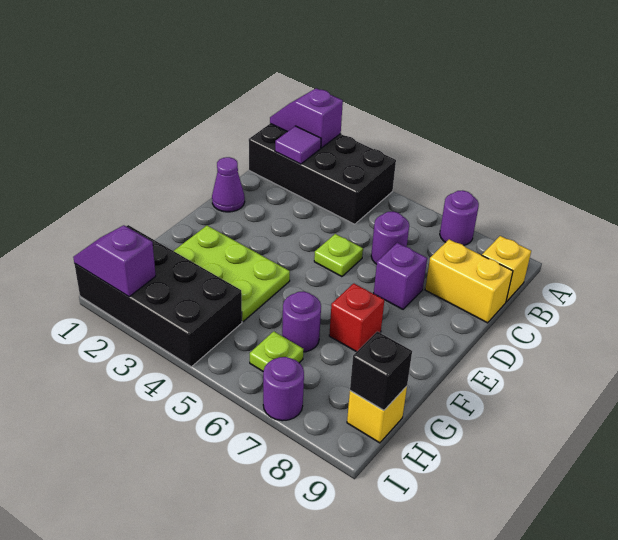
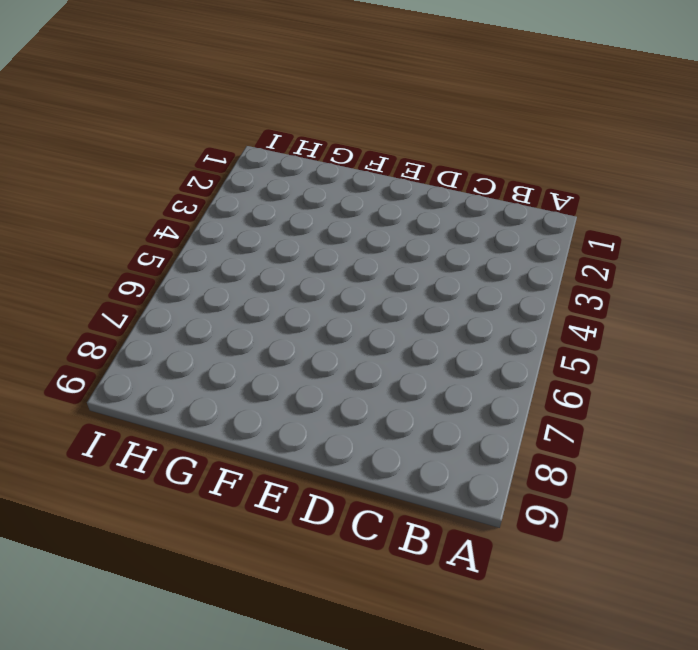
none -> black brick A1:B4 level 1
none -> purple round brick A7 level 1
none -> yellow brick B9 level 1

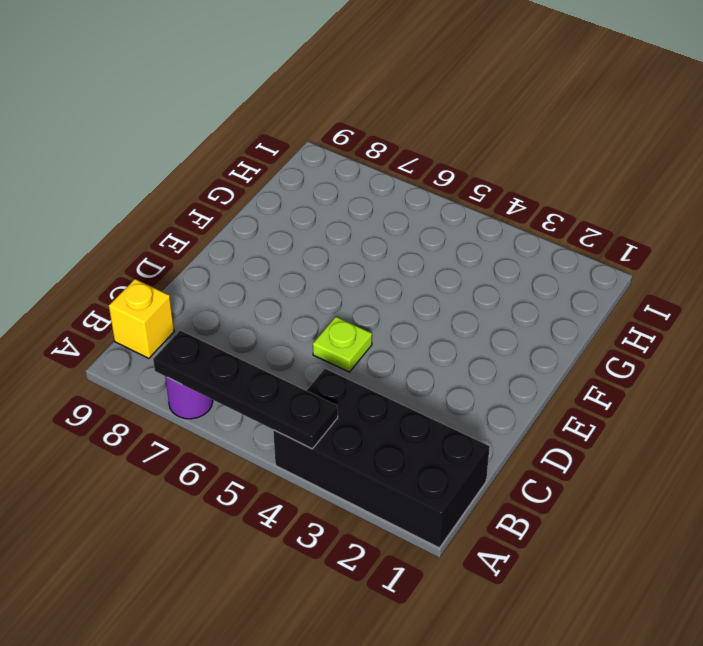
black plate A4:A7 level 2 -> none
none -> purple round brick C6 level 1
none -> yellow brick C8:C9 level 1
none -> purple cone D1 level 1

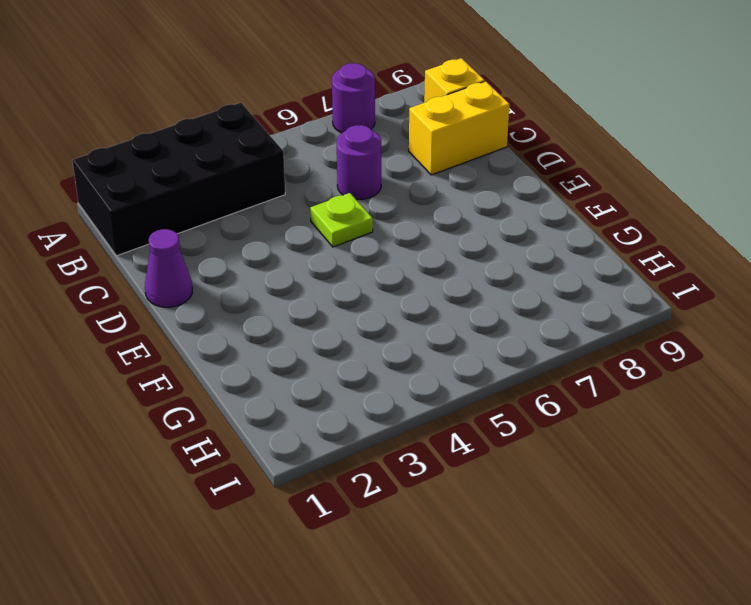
none -> purple brick D7 level 1
none -> lime plate F2:G4 level 1
none -> red brick F7 level 1

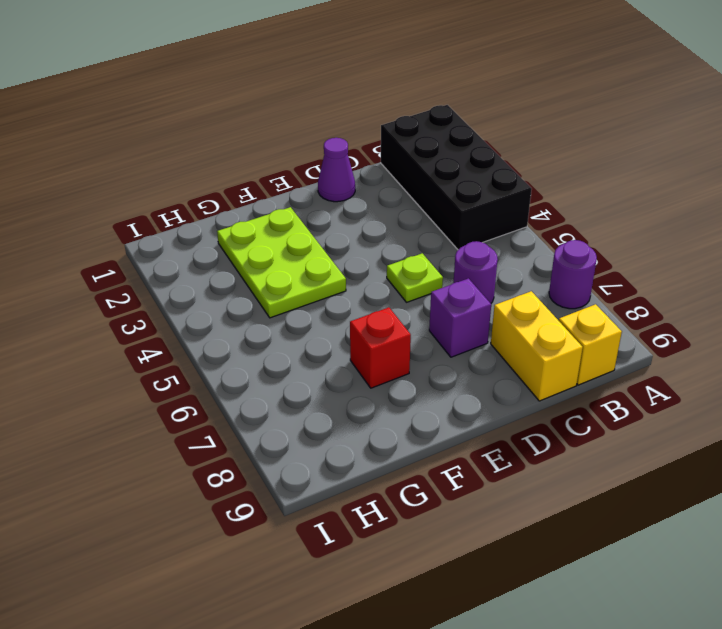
none -> purple round brick G6 level 1
none -> black brick H1:I4 level 1
none -> lime plate H6 level 1

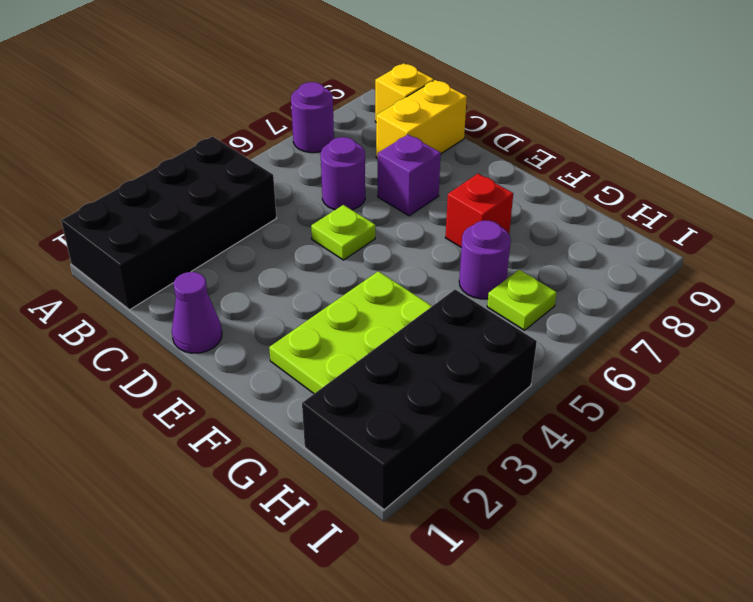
none -> yellow brick H9 level 1
none -> purple round brick I7 level 1
none -> purple slope A1:A2 level 2 top 2

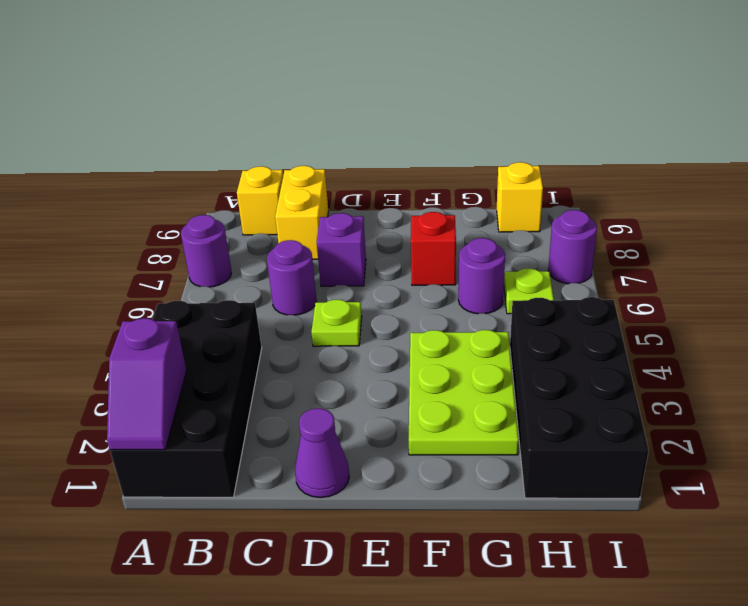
none -> purple tile B2 level 2
none -> black brick H9 level 2
none -> purple slope I1:I2 level 2 top 2

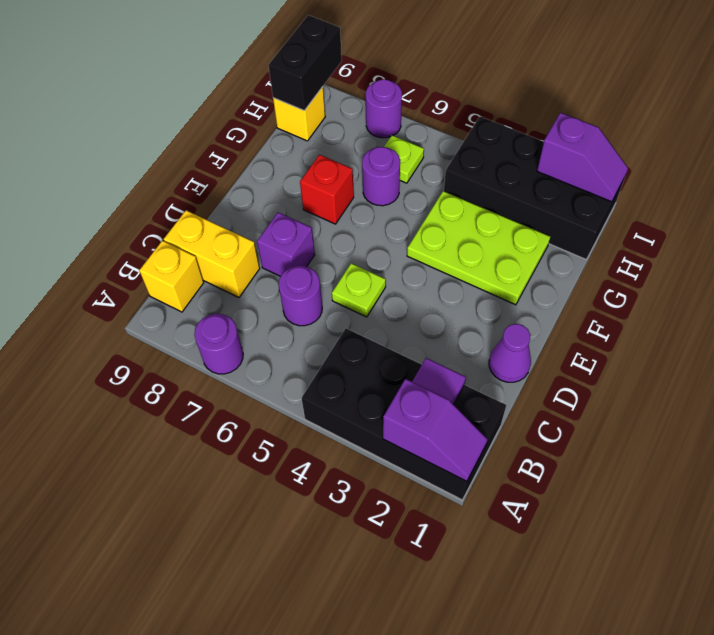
black brick H9:I9 level 2 -> black brick H9 level 2

